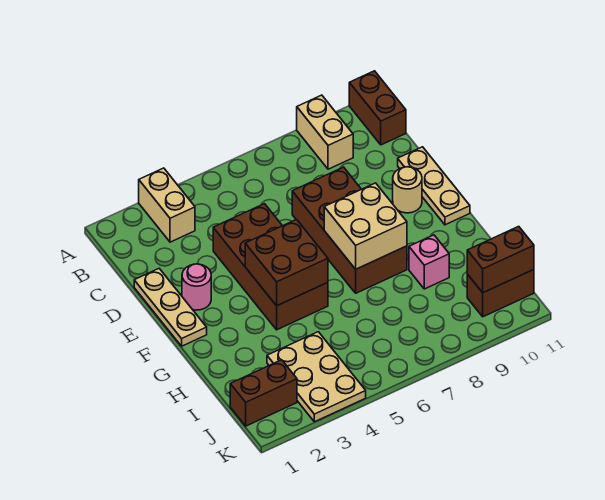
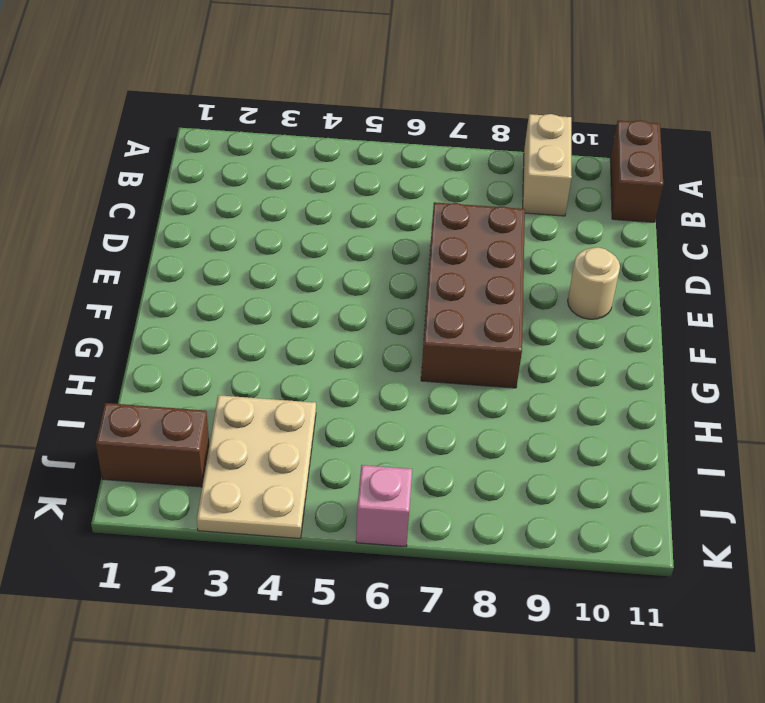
pink brick K6 level 1 -> pink brick H9 level 1
none -> tan brick A3:B3 level 1
none -> tan plate D1:F1 level 1
none -> brown brick D4:G5 level 1

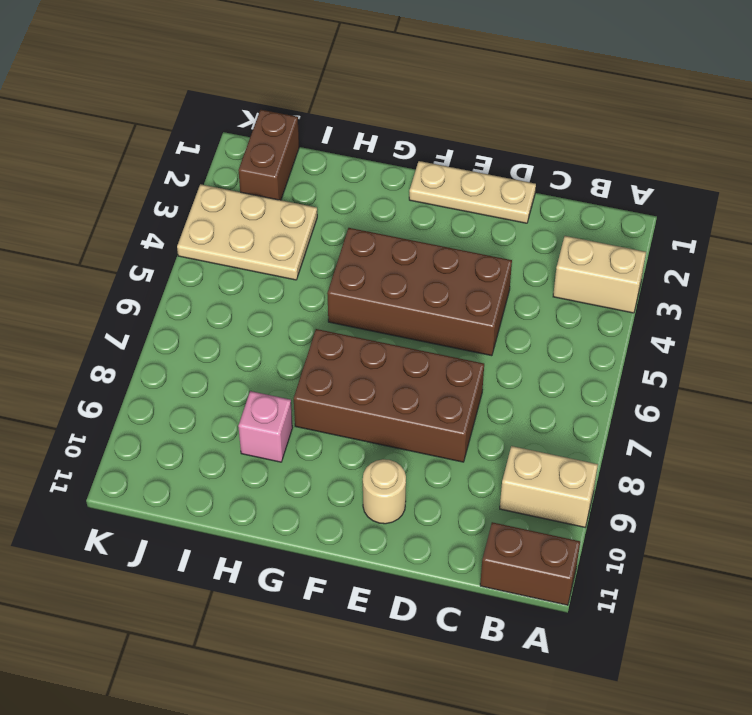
none -> tan plate D11:F11 level 1
none -> pink round brick E2 level 1
none -> brown brick J10:J11 level 1

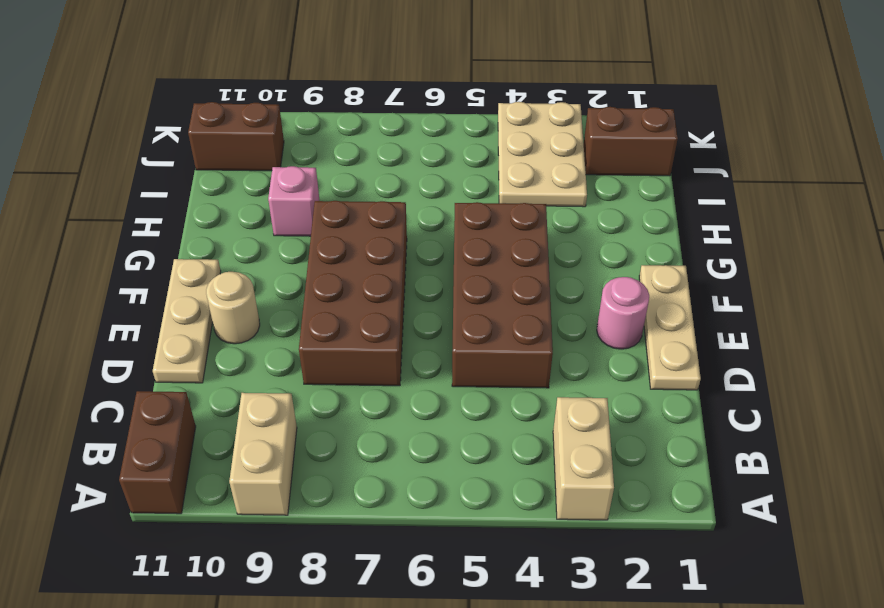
none -> brown brick F4:G5 level 2
none -> tan brick F7:G8 level 2
none -> brown brick J10:J11 level 2

